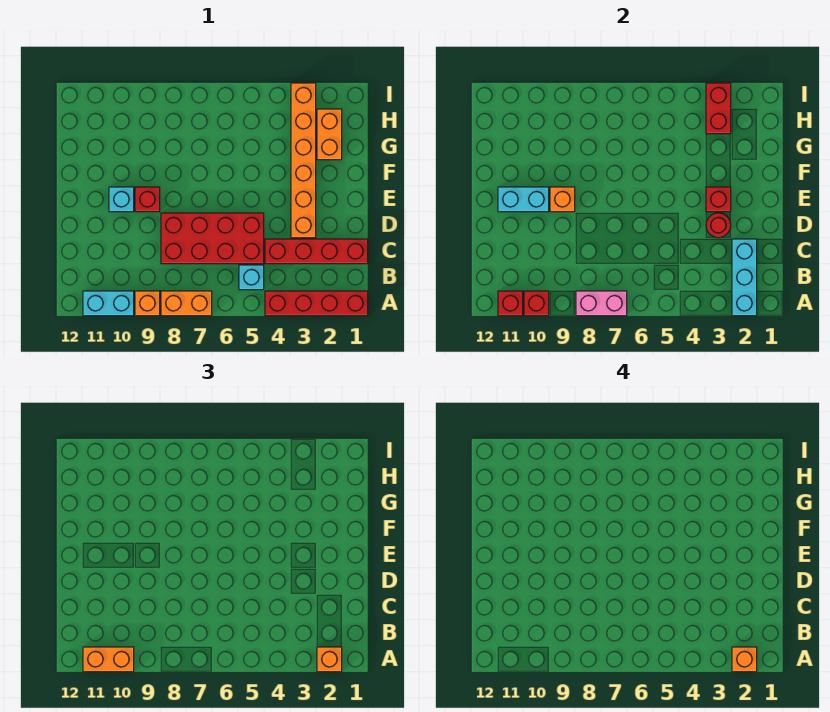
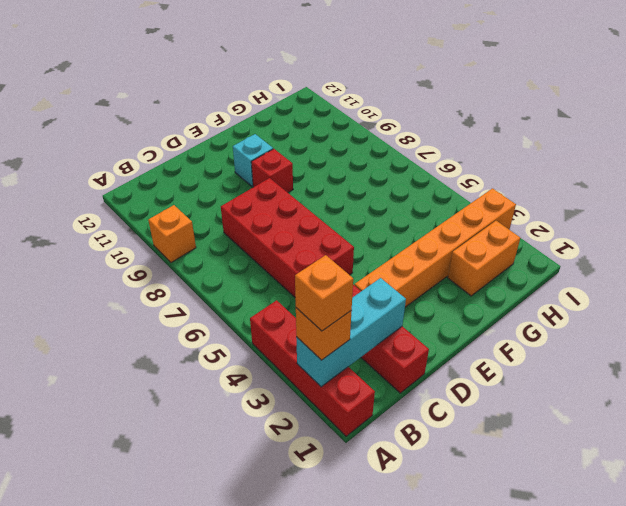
none -> orange brick A7:A8 level 1
none -> cyan brick A10:A11 level 1
none -> cyan brick B5 level 1

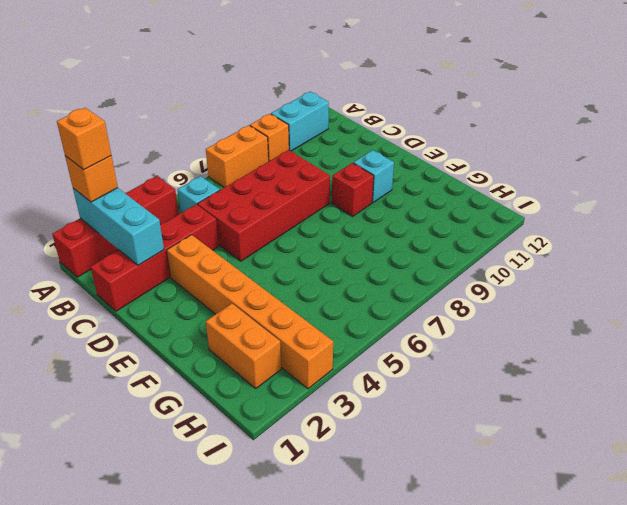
none -> pink brick A7:A8 level 2
none -> red brick A10 level 2
none -> red brick A11 level 2

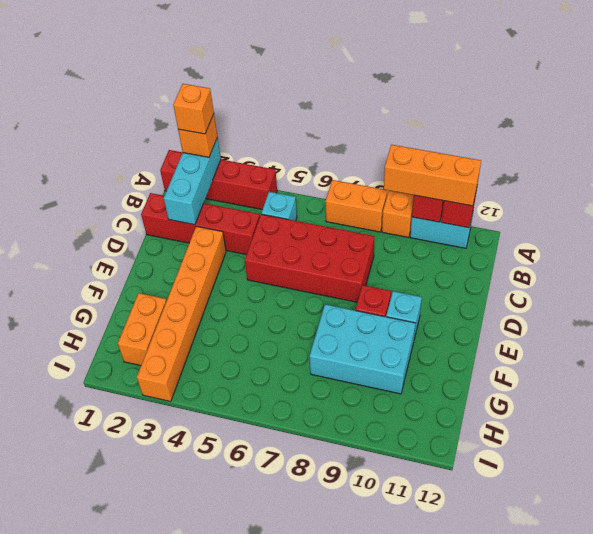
orange brick A9:A11 level 3 -> orange brick A10:A11 level 3
cyan brick F8:G10 level 1 -> none
none -> pink brick A7:A8 level 2
none -> red round brick D3 level 2
none -> red brick E3 level 2

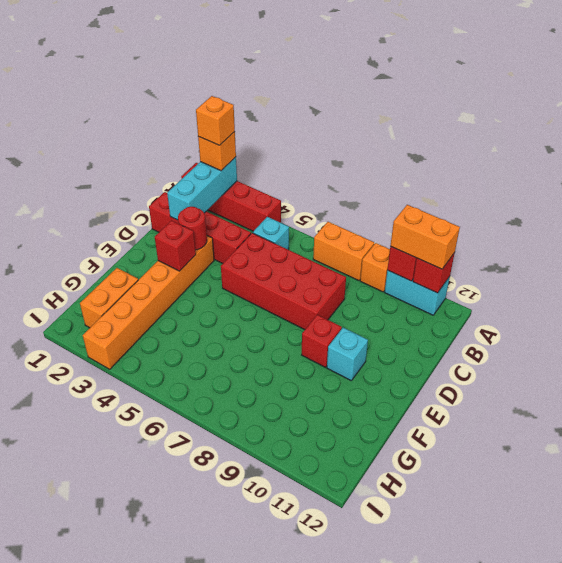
none -> pink brick A7:A8 level 2
none -> orange brick E9 level 2
none -> cyan brick E10:E11 level 2

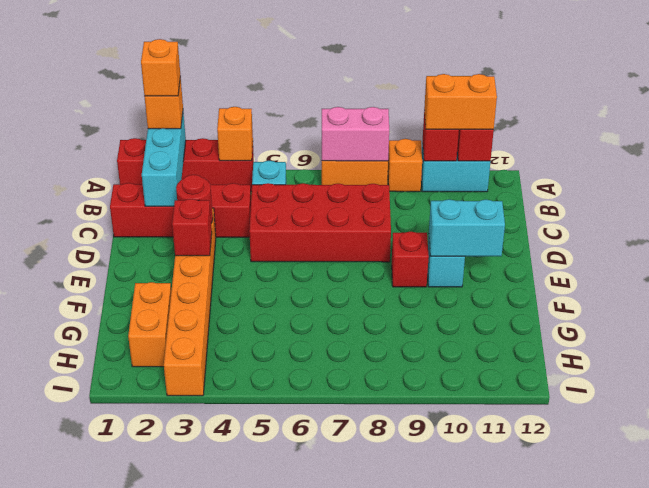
orange brick A4 level 2 -> orange brick E9 level 2
none -> red brick H3:I3 level 2

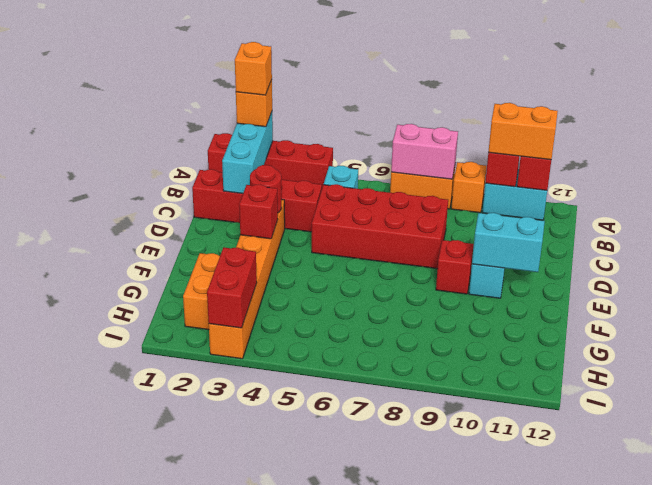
none -> orange brick E9 level 2

